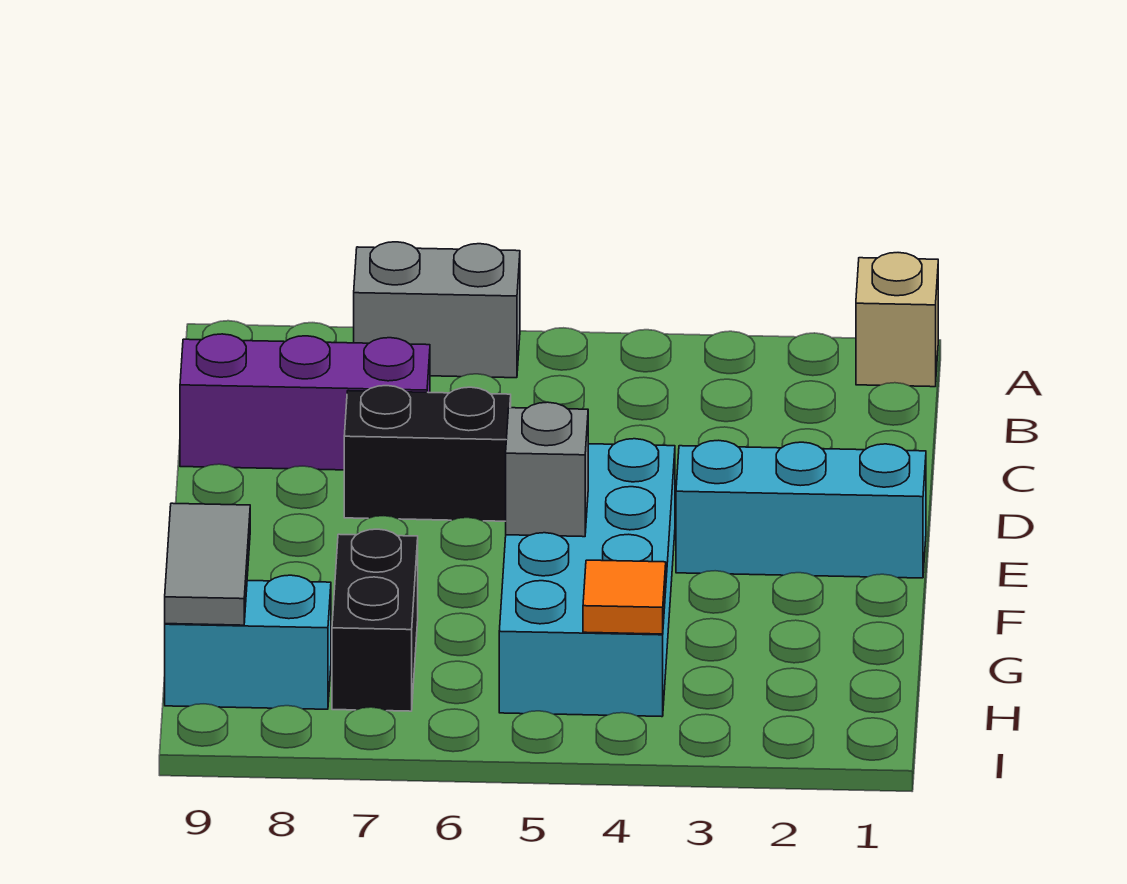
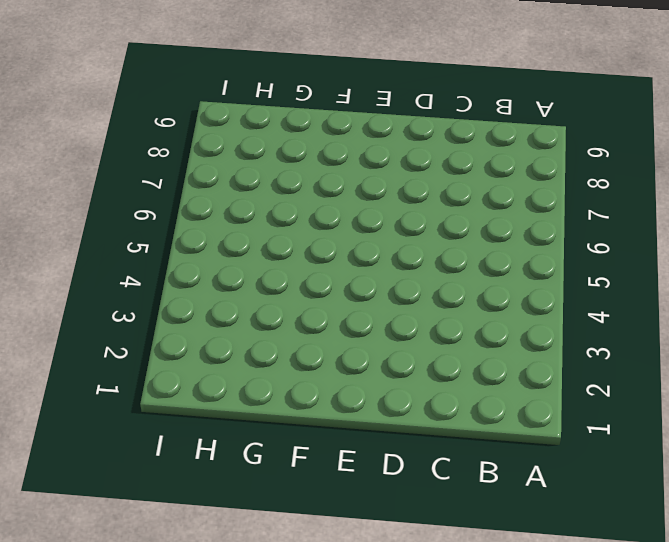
none -> tan brick A1 level 1
none -> grey brick A6:A7 level 1

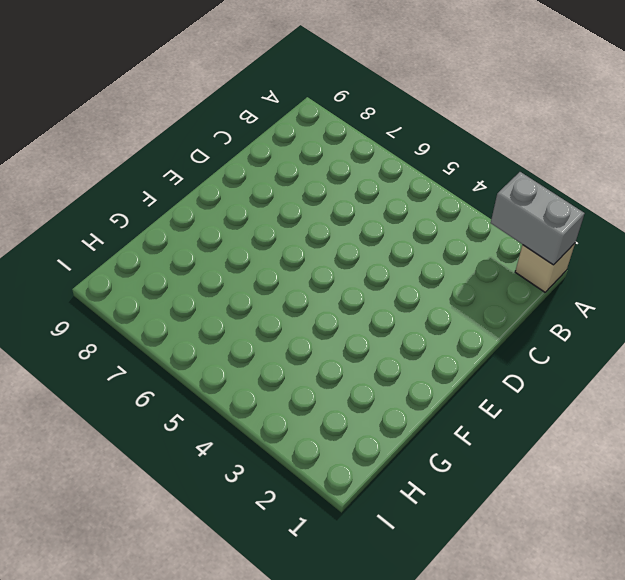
grey brick A1:A2 level 2 -> grey brick A6:A7 level 1
none -> purple brick C7:C9 level 1
none -> black brick D6:D7 level 1

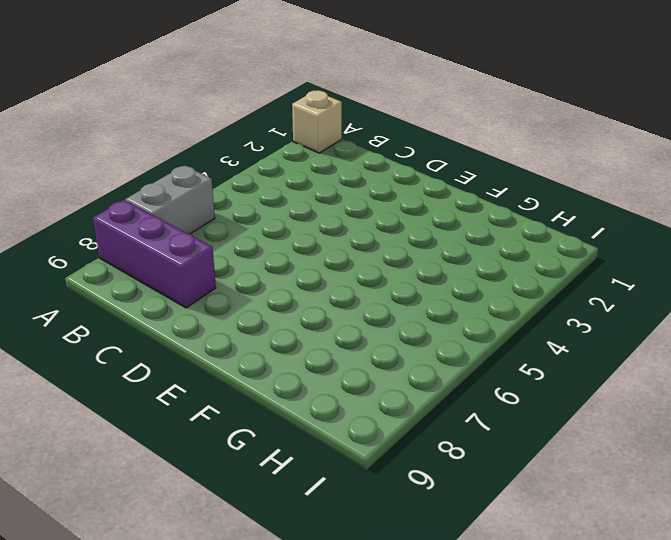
purple brick A8:C8 level 1 -> purple brick C7:C9 level 1
none -> black brick D6:D7 level 1
none -> cyan brick E1:E3 level 1

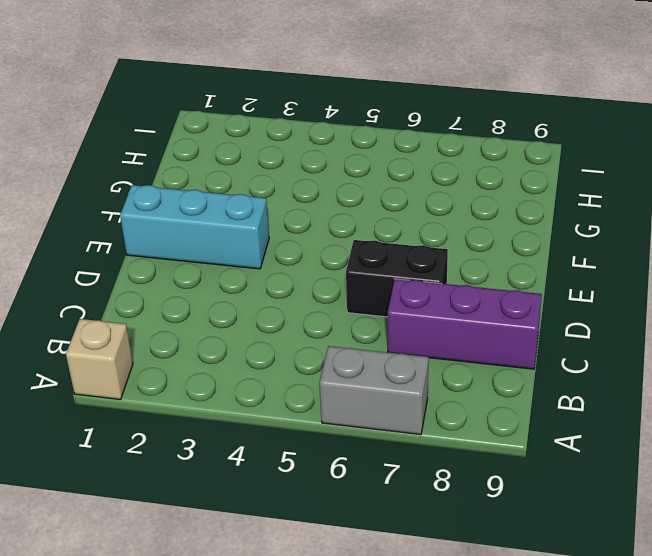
none -> cyan brick E4:H5 level 1
none -> black brick G7:H7 level 1

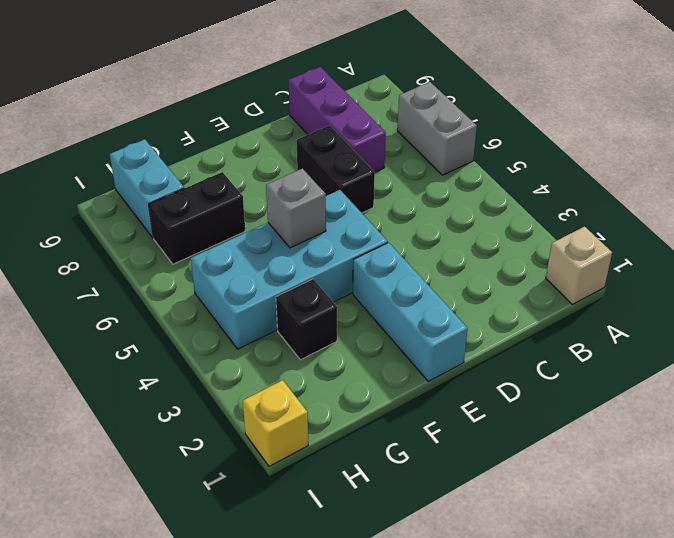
black brick G3 level 1 -> none
yellow brick I1 level 1 -> none
none -> grey tile G9:H9 level 2
none -> orange tile H4 level 2

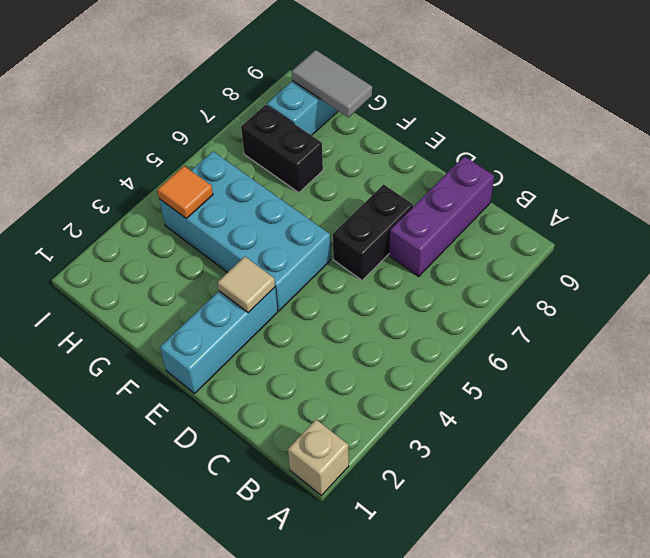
tan tile E3 level 2 -> none
none -> grey brick A6:A7 level 1
none -> grey brick F5 level 2

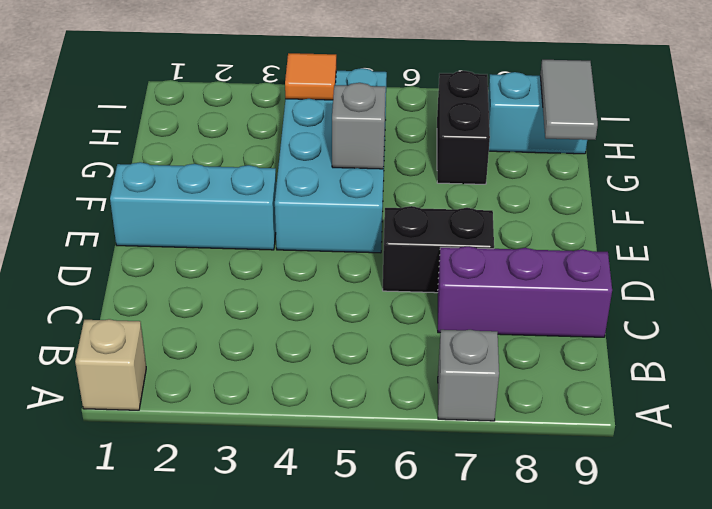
grey brick A7 level 1 -> grey brick A6:A7 level 1

